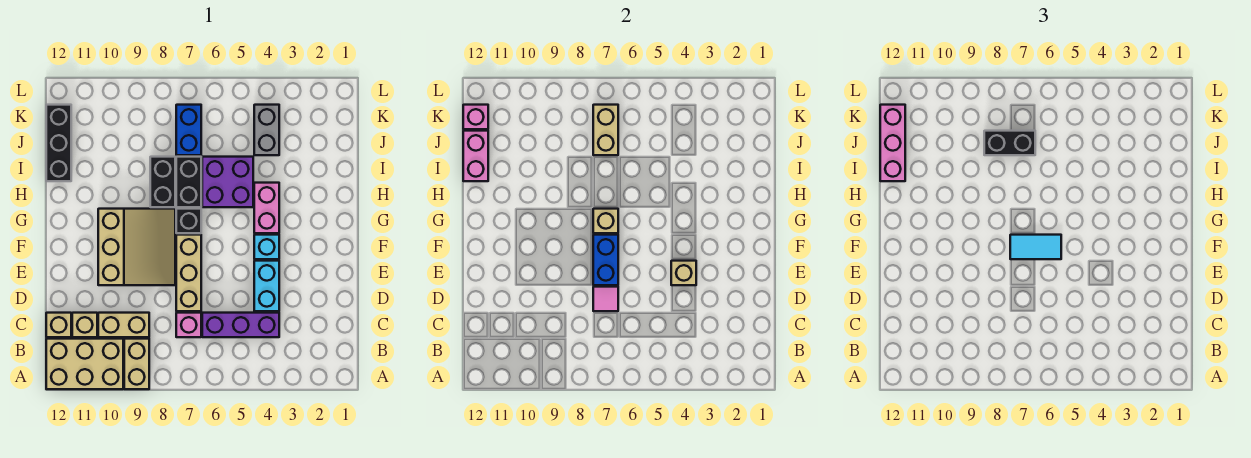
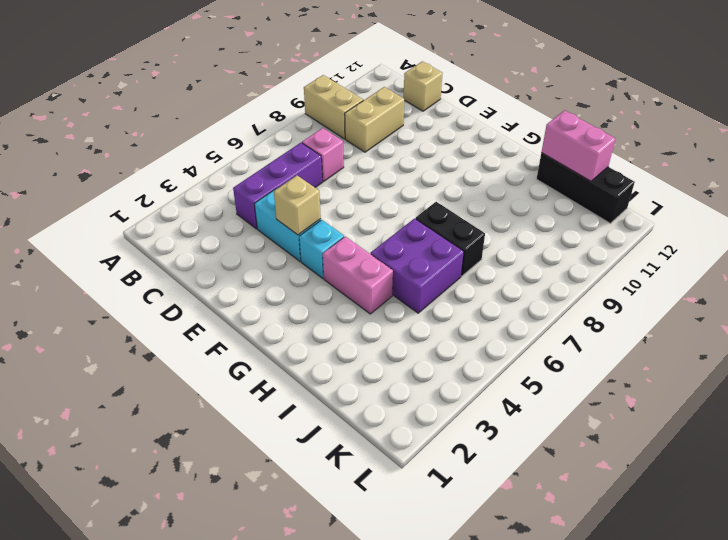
none -> tan brick A10:B12 level 1
none -> tan brick C11 level 1
none -> tan brick D7:F7 level 1

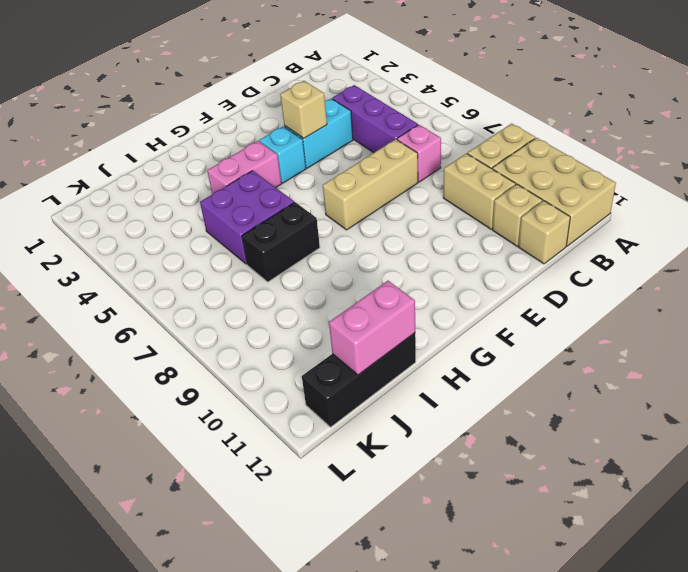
none -> tan slope E8:G10 level 1 top 10
none -> black brick G7 level 1
none -> black brick H8:I8 level 1

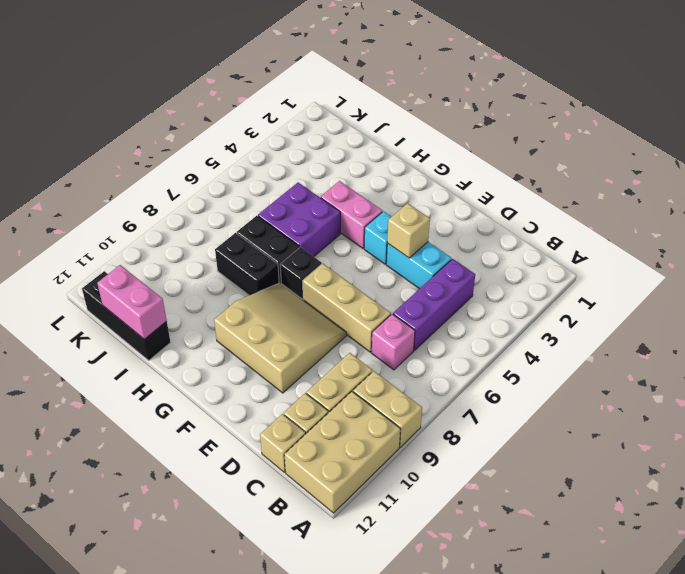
none -> grey brick J4:K4 level 1
none -> blue brick J7:K7 level 1
none -> pink tile D7 level 2

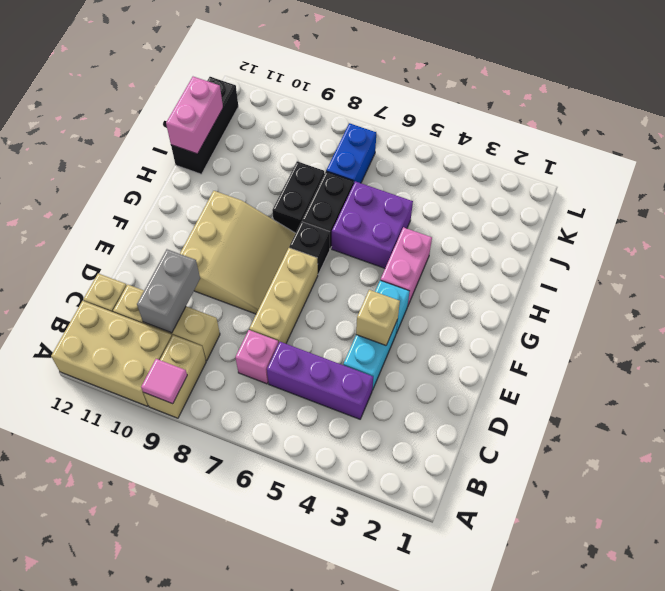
pink tile A9 level 2 -> pink tile D7 level 2
grey brick C10:D10 level 2 -> grey brick J4:K4 level 1
none -> blue brick E7:F7 level 2
none -> tan brick G7 level 2
none -> tan brick J7:K7 level 2

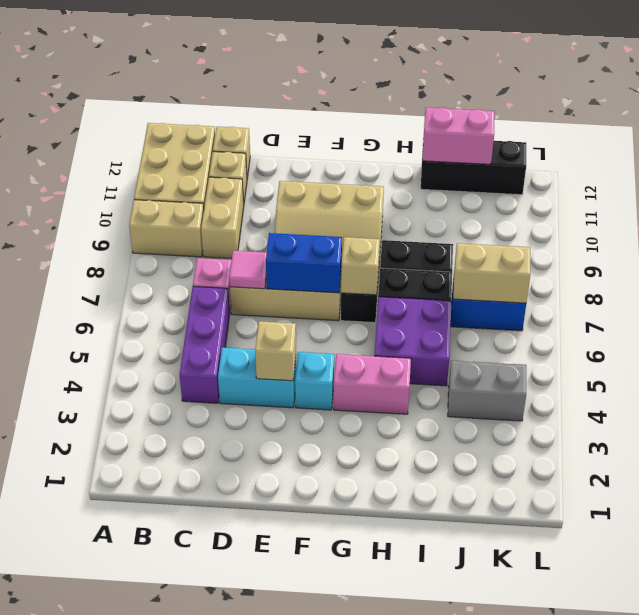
none -> pink brick K12 level 2
none -> cyan tile F6:F7 level 3
none -> pink brick I12:K12 level 3

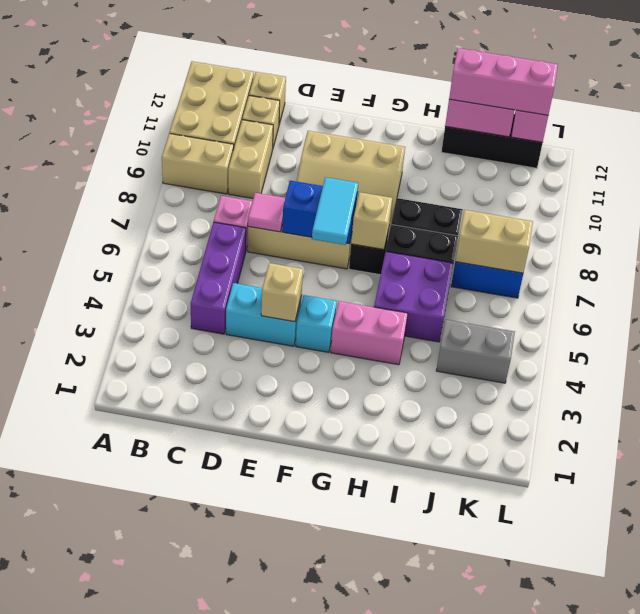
none -> black brick J7:J8 level 3

